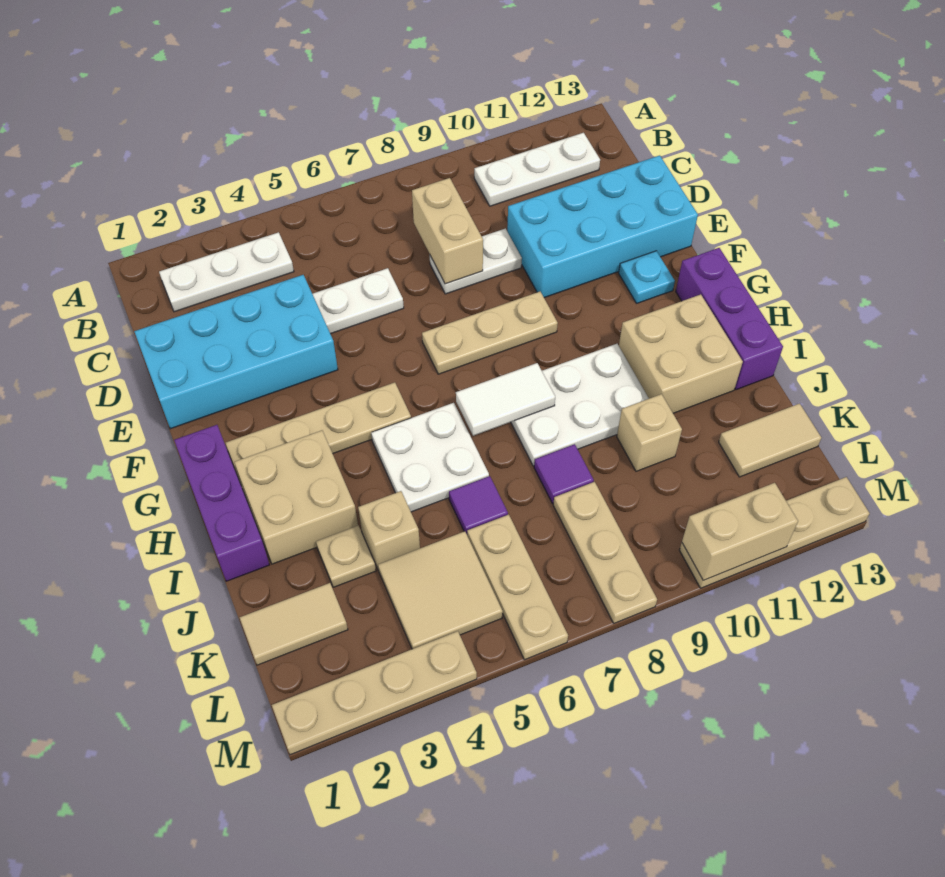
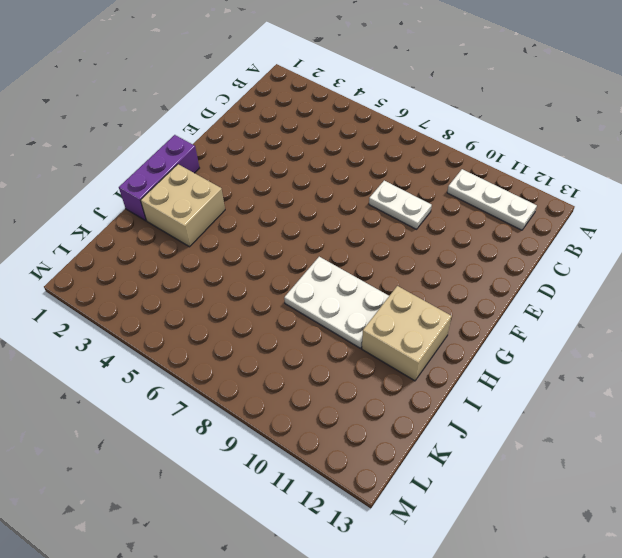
none -> white plate B2:B4 level 1
none -> cyan brick D1:E4 level 1
none -> white plate D5:D6 level 1
none -> cyan brick D10:E13 level 1

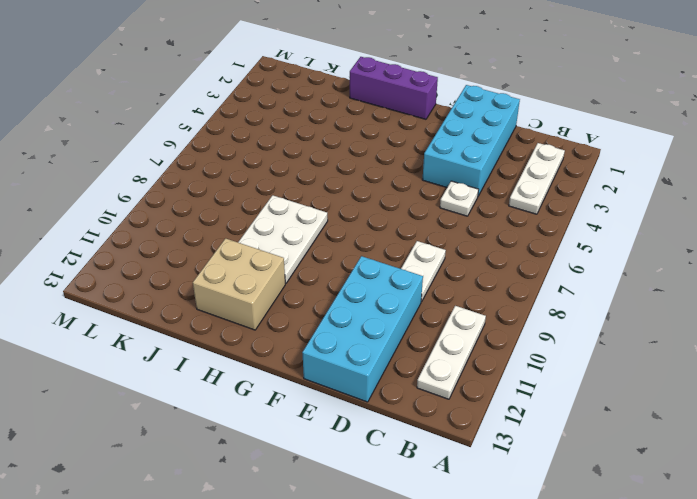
white plate D5 level 1 -> white plate D5:D6 level 1
none -> tan plate F7:F9 level 1
none -> cyan plate F12 level 1
none -> tan plate G2:G5 level 1
none -> purple brick G13:I13 level 1

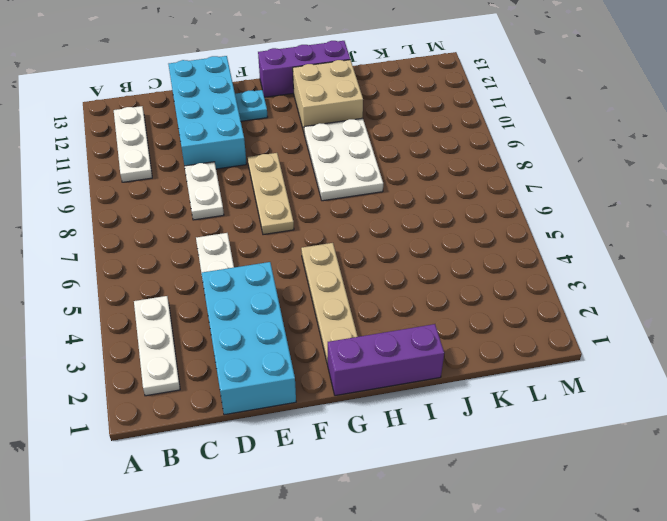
none -> tan brick H2:I3 level 1
none -> white plate H5:I6 level 1
none -> tan plate J3 level 1
none -> tan brick J4 level 1

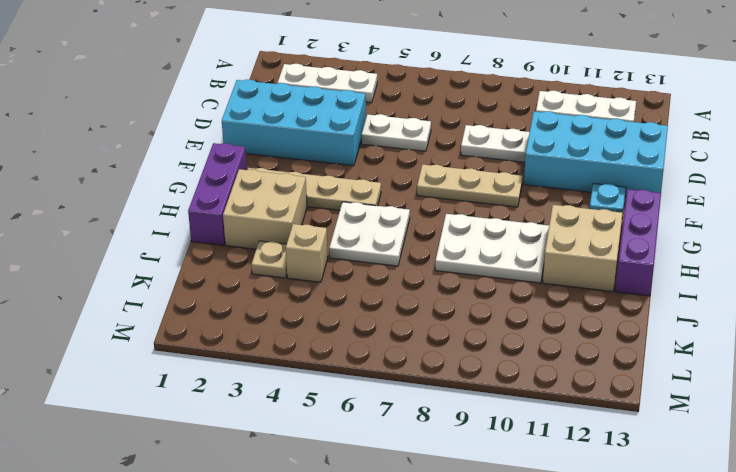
none -> purple tile J6 level 1
none -> purple tile J8 level 1
none -> tan brick J10 level 1
none -> tan tile K1:K2 level 1

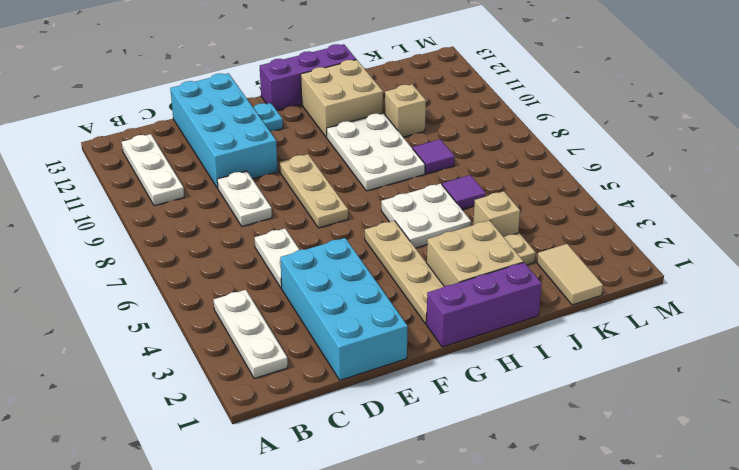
none -> tan tile K4:L5 level 1
none -> tan plate K6:M6 level 1
none -> tan plate K8:M8 level 1
none -> tan tile K12:K13 level 1

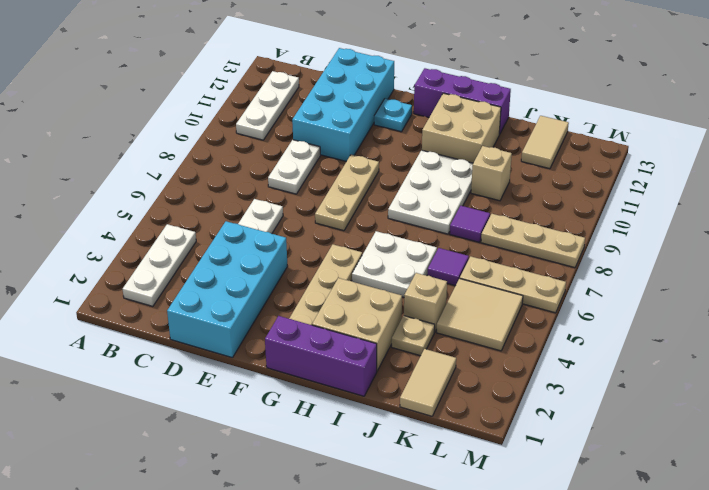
none -> tan plate M1:M4 level 1
none -> tan plate M10:M13 level 1
none -> tan brick C8:D8 level 2
none -> white tile H7:H8 level 2

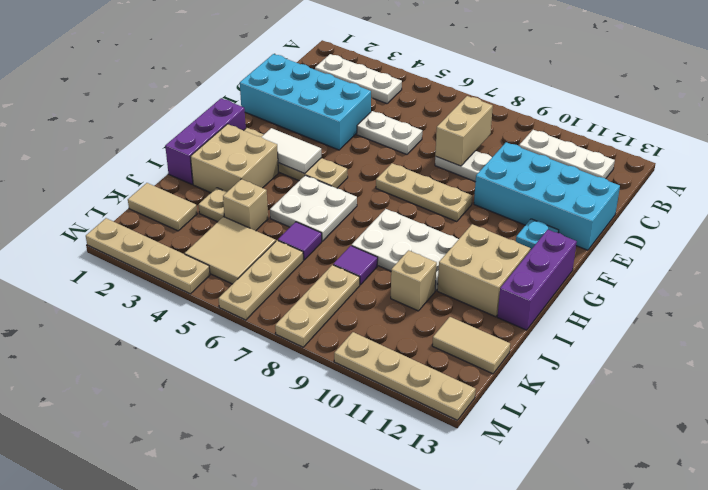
white tile G3:G4 level 2 -> white tile H7:H8 level 2
none -> tan brick M10:M11 level 2

